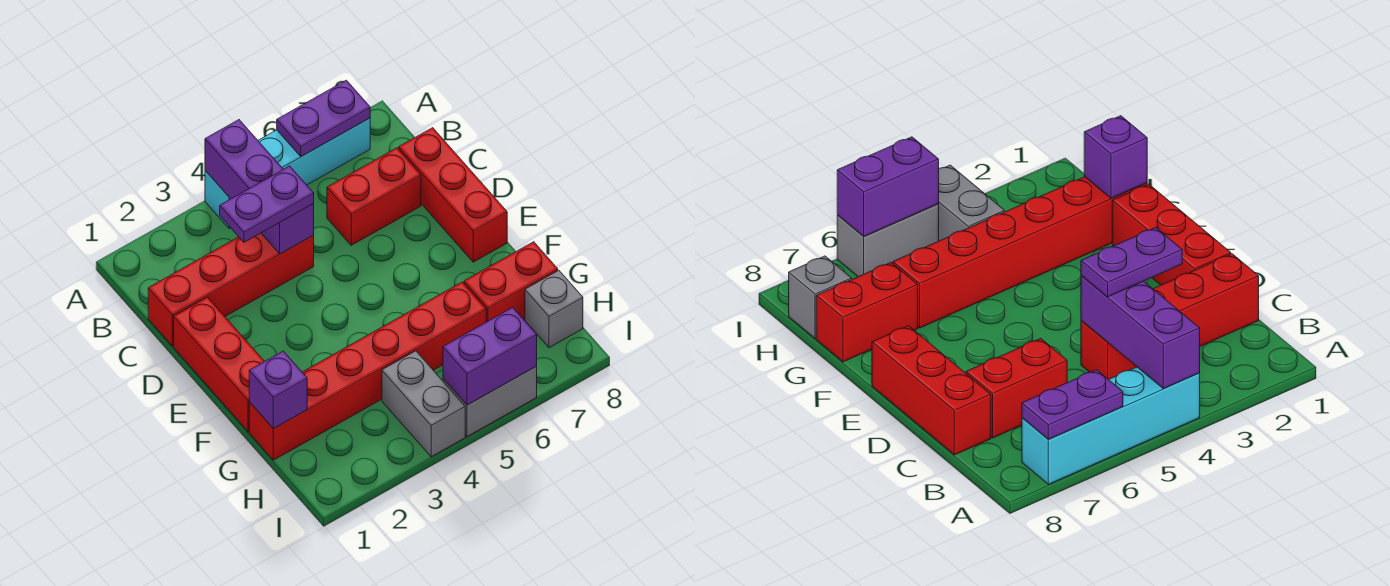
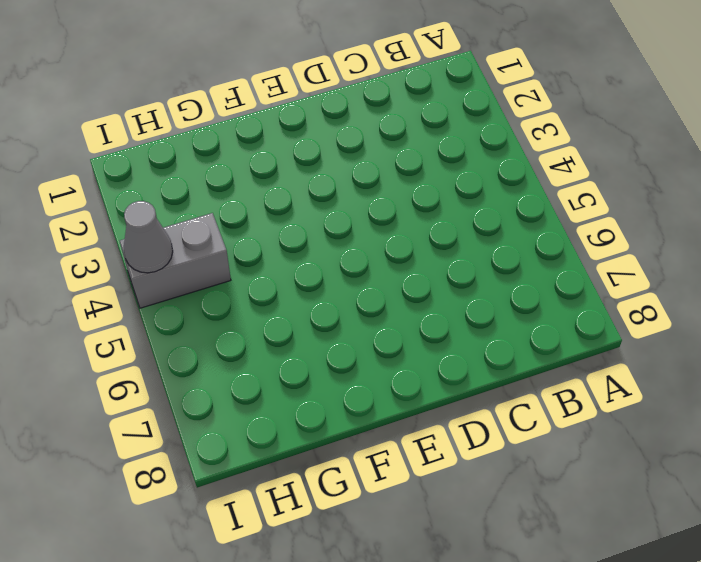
grey cone I4 level 2 -> none
none -> cyan brick A4:A7 level 1
none -> red brick C1:C4 level 1
none -> red brick C6:C7 level 1

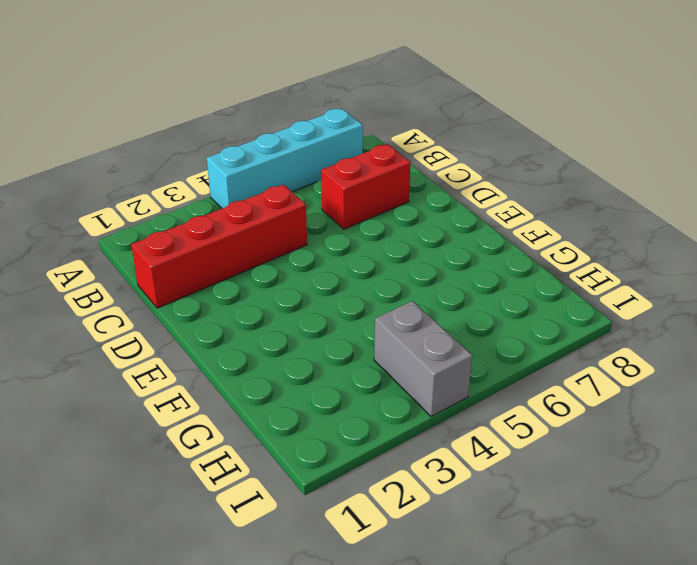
none -> red brick C8:E8 level 1
none -> red brick D1:F1 level 1
none -> red brick G1:G6 level 1

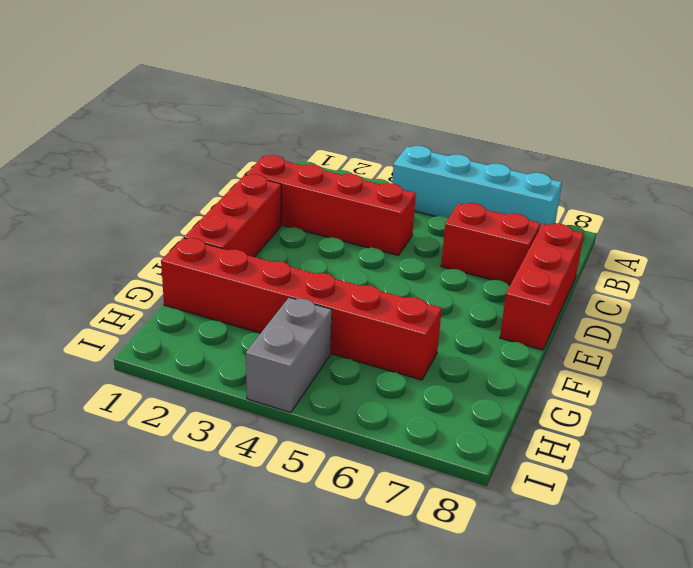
none -> red brick G7:G8 level 1
none -> grey brick H8 level 1
none -> grey brick I5:I6 level 1

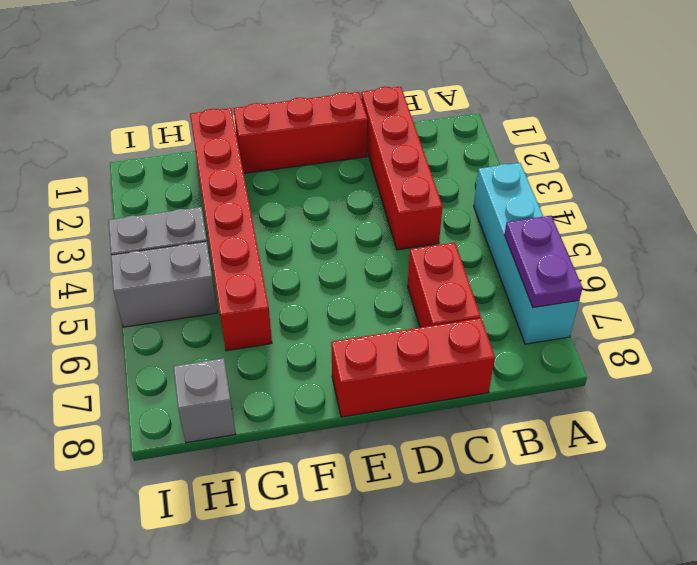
grey brick H5:I5 level 1 -> grey brick I5:I6 level 1
none -> red brick G7:G8 level 1
none -> purple brick A4:C4 level 2
none -> purple brick G1 level 2

